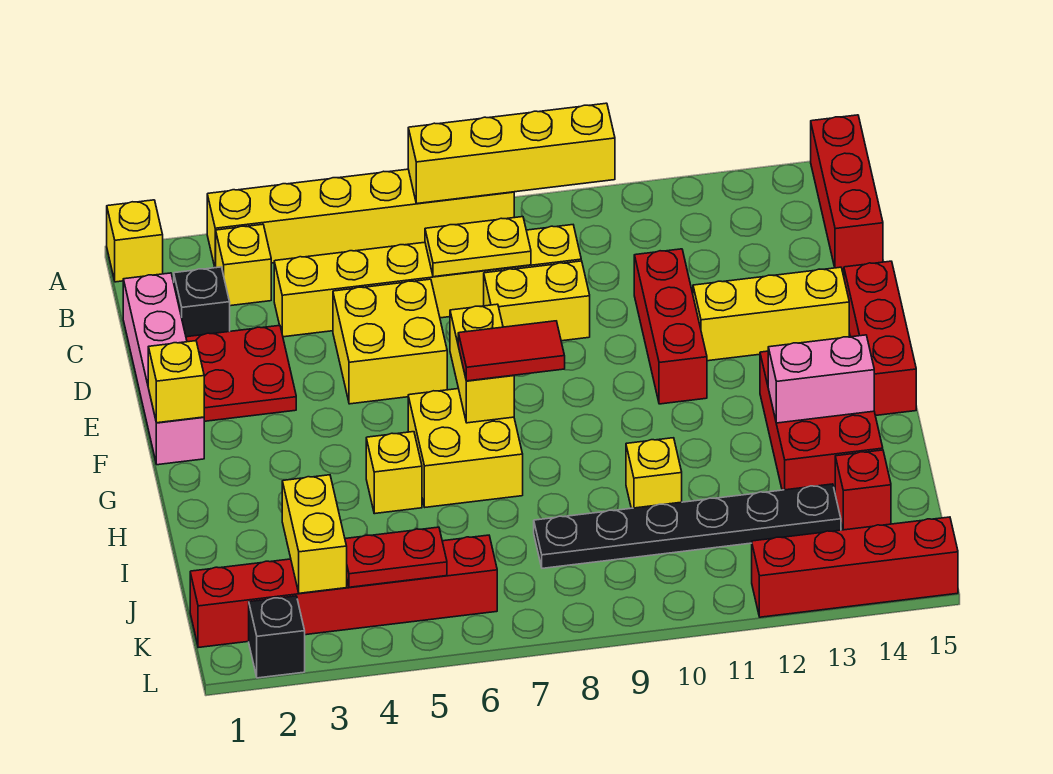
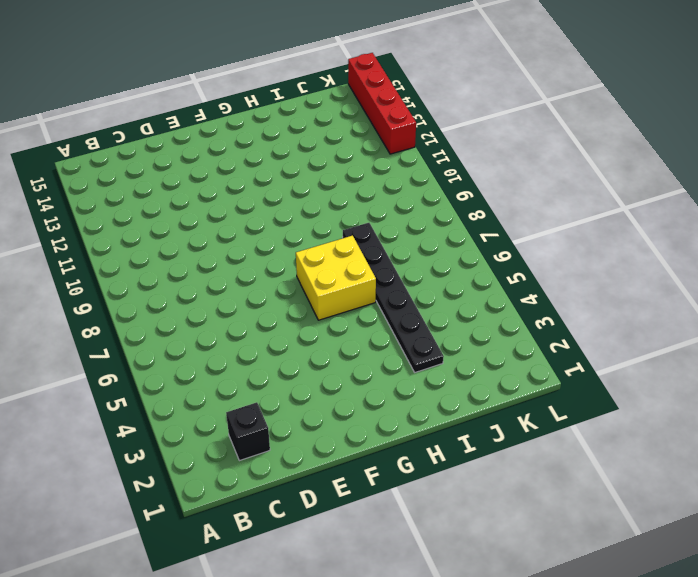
black plate I3:I8 level 1 -> black plate J8:J13 level 1
none -> yellow brick A1 level 1
none -> yellow brick A3:A8 level 1
none -> red brick A15:C15 level 1
none -> yellow brick B3 level 1

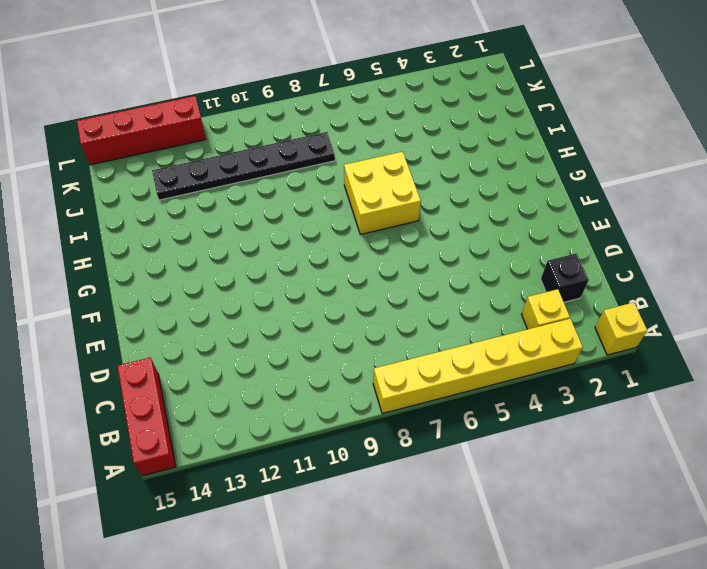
none -> pink brick C1:F1 level 1
none -> yellow brick C4:C9 level 1
none -> red plate D2:E3 level 1
none -> yellow brick D5:E6 level 1

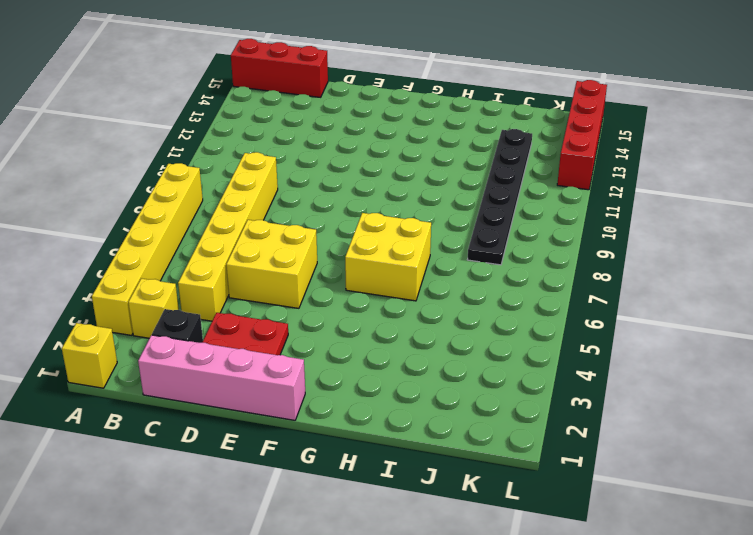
none -> yellow brick D8:D9 level 1
none -> red brick D11:F11 level 1
none -> yellow brick E12:E14 level 1
none -> red brick E15:G15 level 1

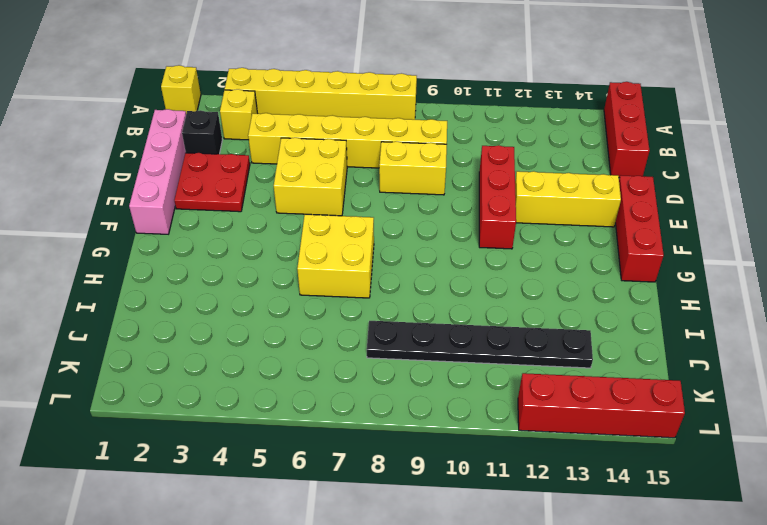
none -> red brick G13:I14 level 1
none -> yellow brick H5 level 1
none -> yellow brick I10 level 1
none -> red brick J14 level 1

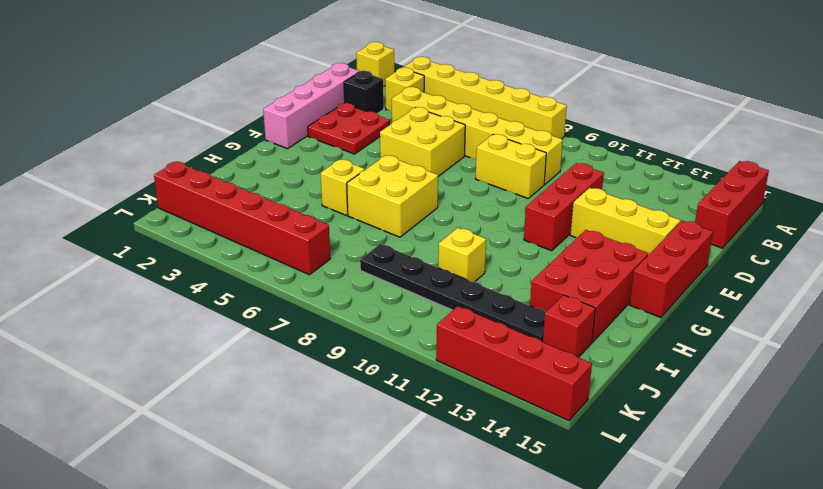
none -> black brick L2 level 1
none -> yellow brick A7:A10 level 2
none -> yellow plate C7:C8 level 2
none -> yellow brick F1 level 2

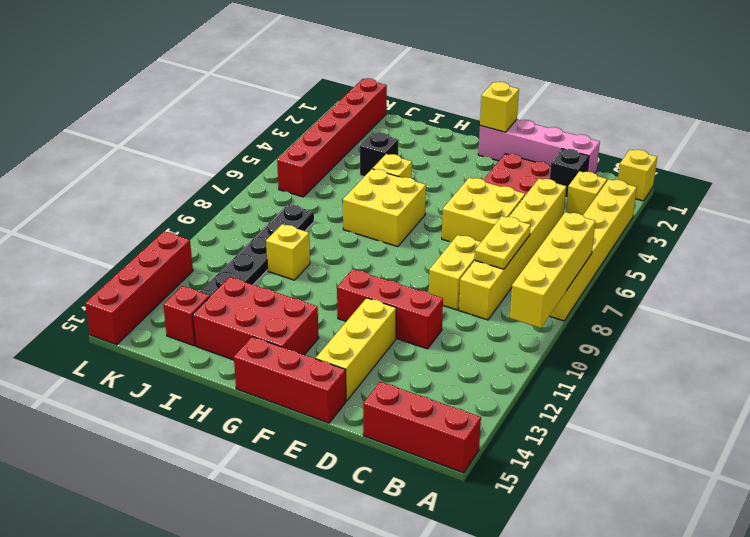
black brick I4 level 1 -> black brick L2 level 1
none -> yellow brick F7:G7 level 2
none -> pink brick H13:H14 level 2
none -> yellow brick J3:K3 level 2
none -> red plate K4:K5 level 2

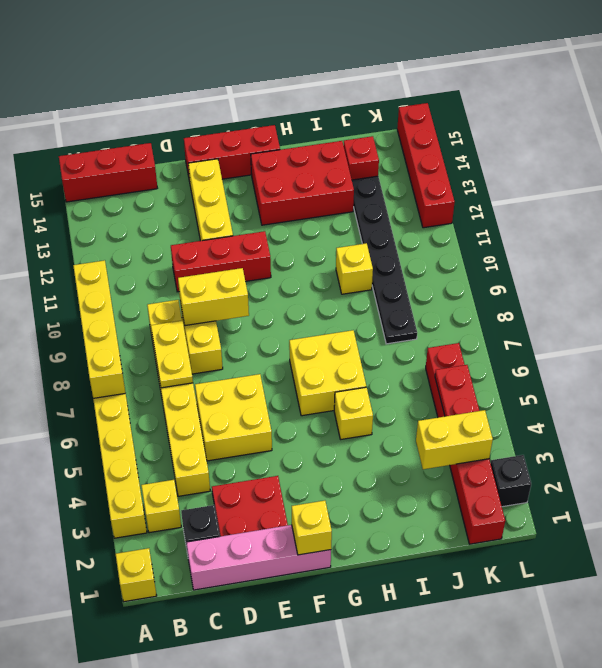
yellow brick D9:E9 level 2 -> yellow brick F7:G7 level 2
none -> pink brick H13:H14 level 2
none -> red tile G7:G8 level 3

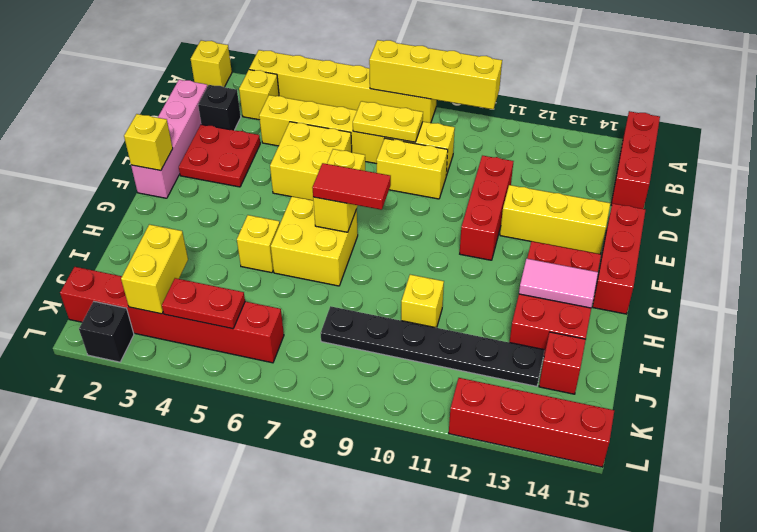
pink tile H13:H14 level 2 -> pink brick H13:H14 level 2

